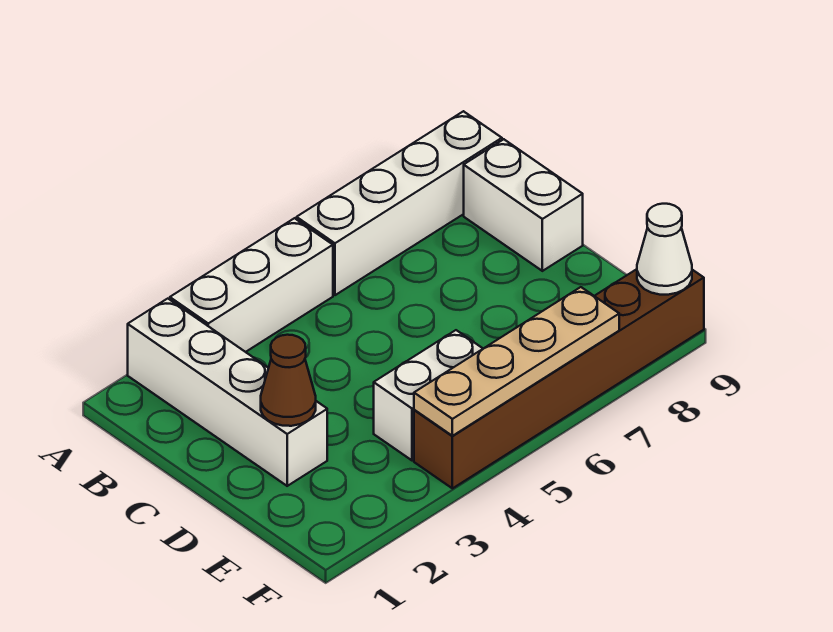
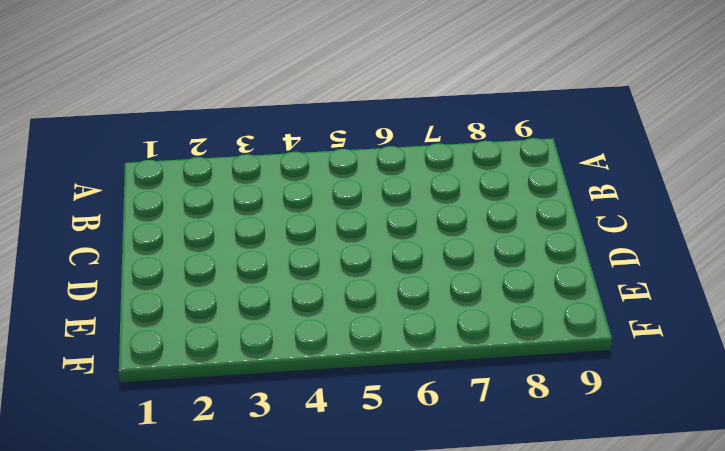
none -> white brick A2:D2 level 1
none -> white brick A3:A5 level 1

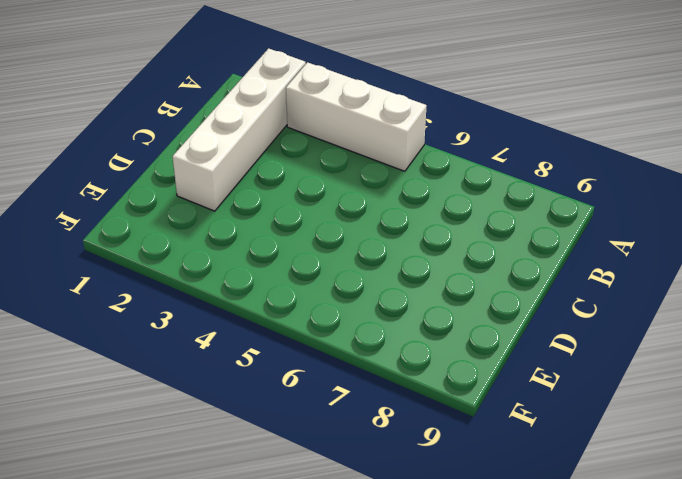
none -> white brick A6:A9 level 1
none -> white brick B9:C9 level 1

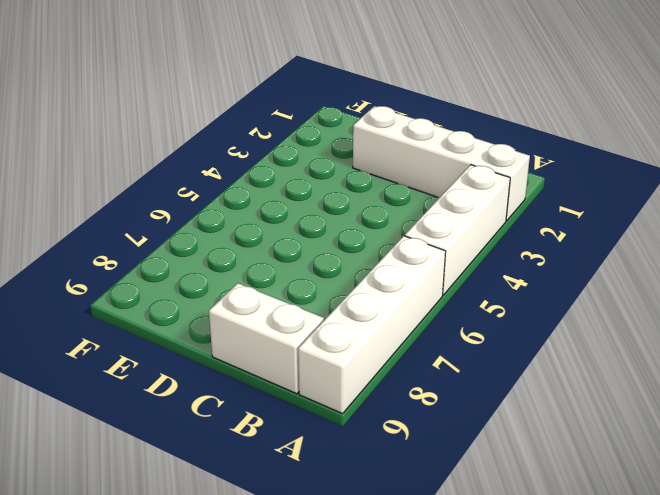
none -> white brick E4:E5 level 1
none -> brown brick F4:F9 level 1

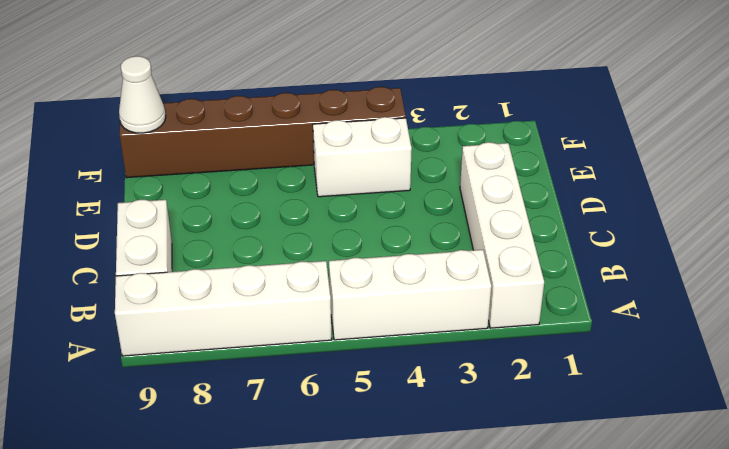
none -> brown cone D2 level 2
none -> tan plate F4:F7 level 2

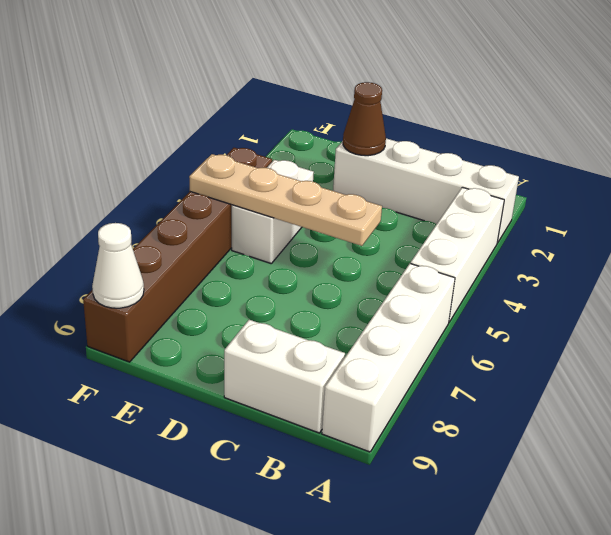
tan plate C5:F5 level 2 -> tan plate F4:F7 level 2

